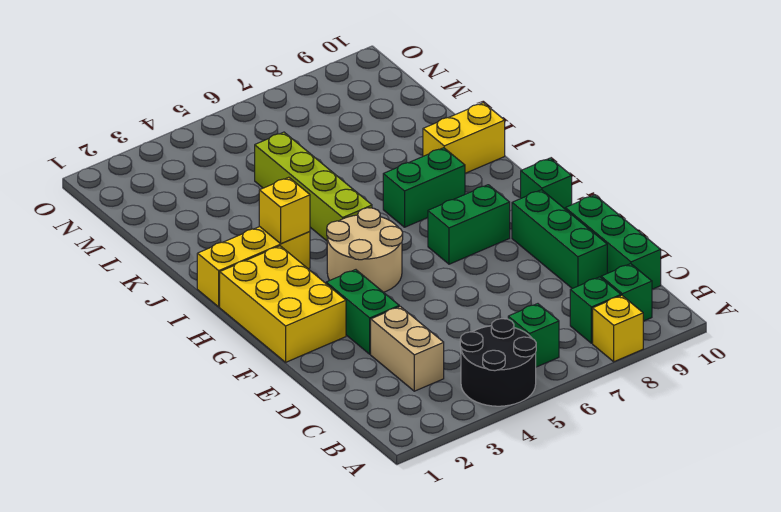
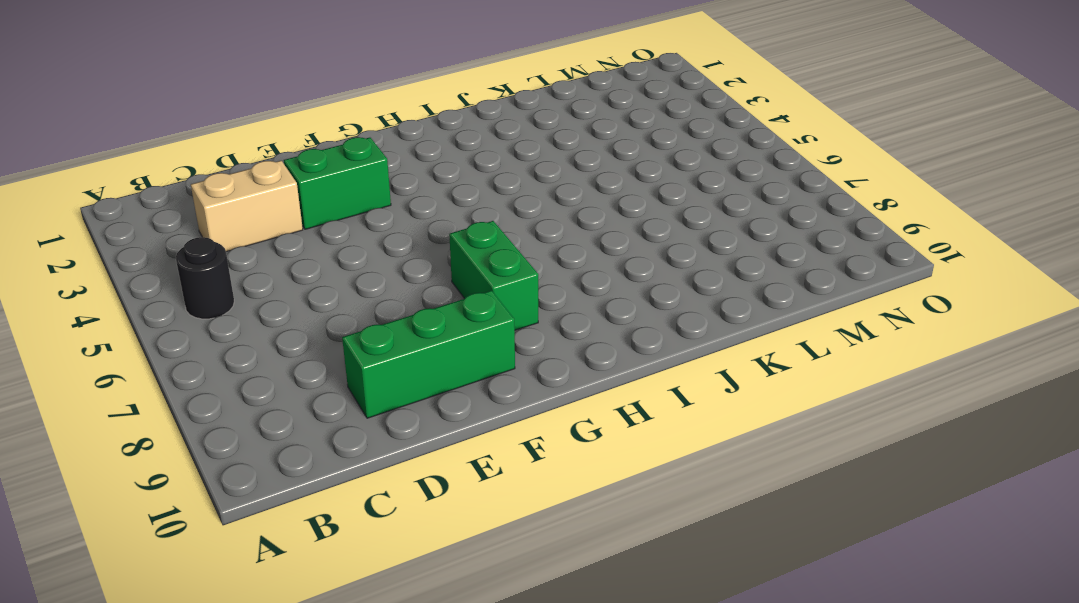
black round brick B5 level 1 -> black round brick A4:B5 level 1
none -> yellow brick A8 level 1
none -> green brick B6 level 1
none -> green brick B8 level 1

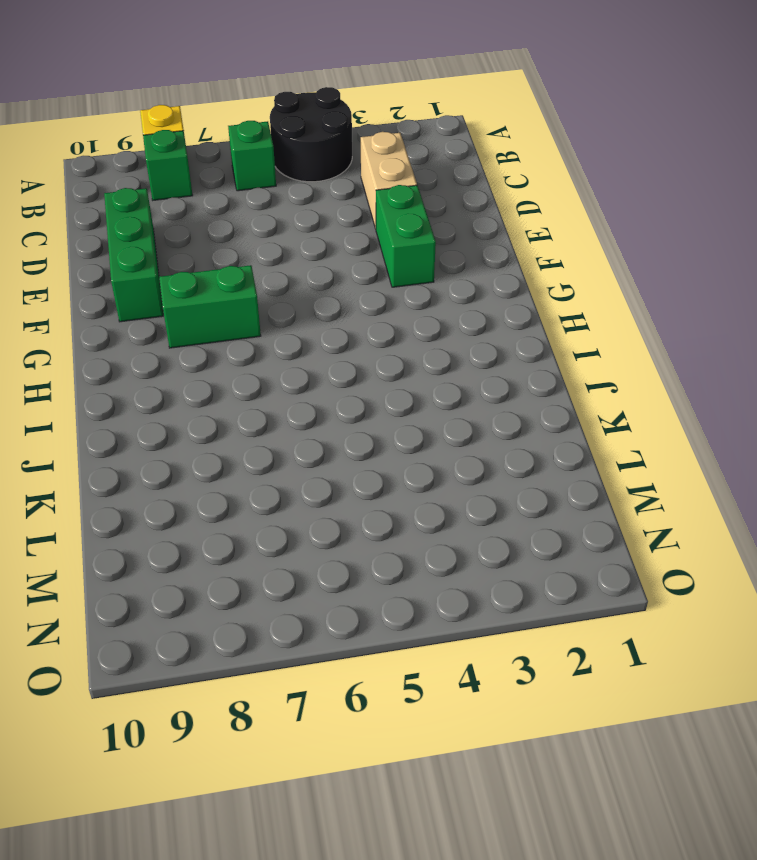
none -> green brick B9 level 1
none -> green brick C10:E10 level 1
none -> yellow brick F1:H2 level 1

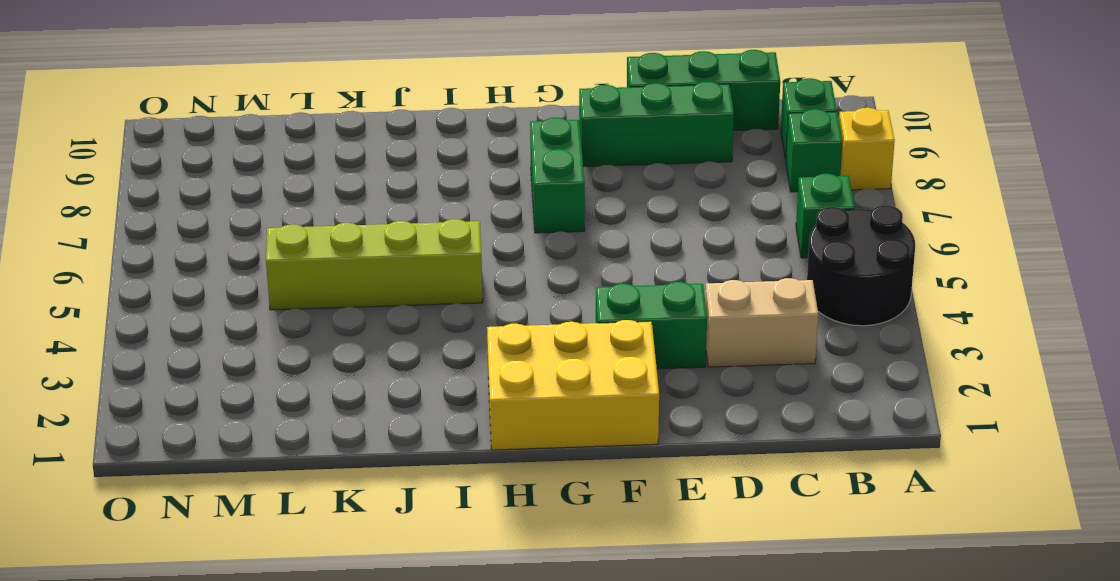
none -> tan round brick G4:H5 level 1
none -> green brick G10 level 1
none -> yellow brick I1:I3 level 1

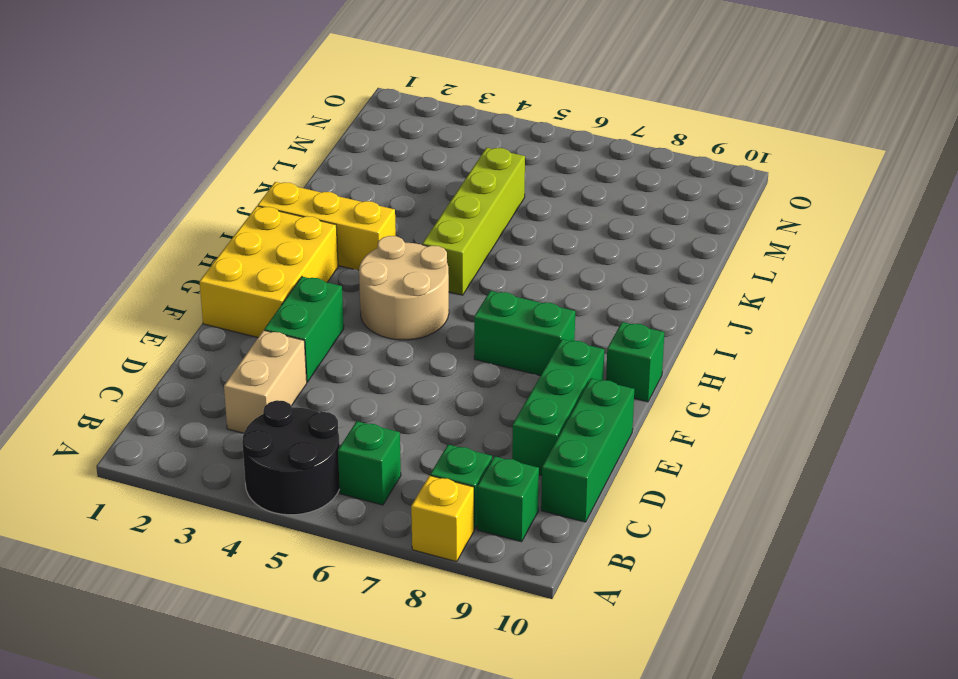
none -> green brick I7:I8 level 1
none -> yellow brick J9:J10 level 1
none -> yellow brick I3 level 2

